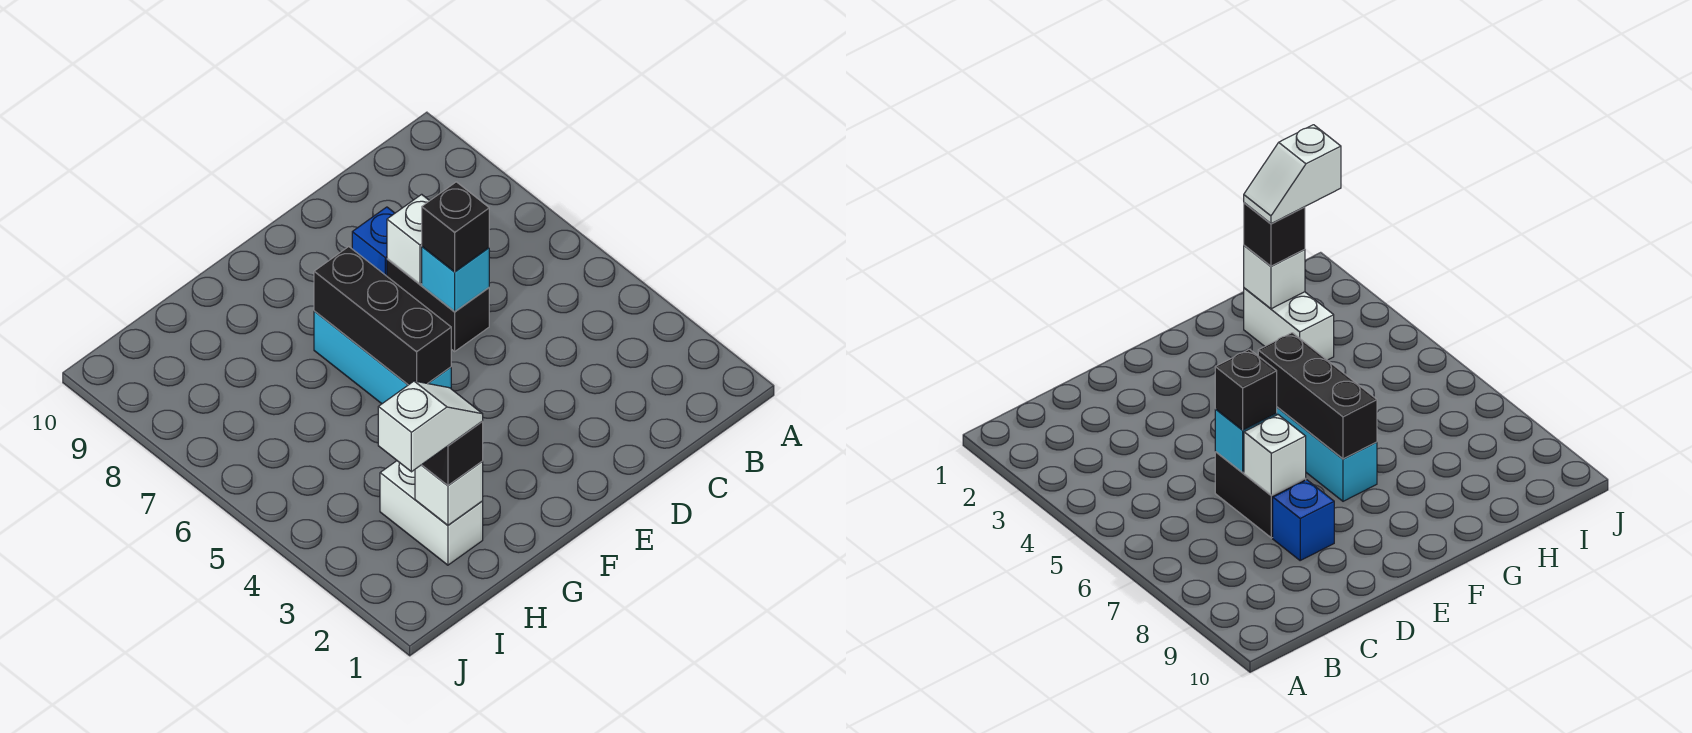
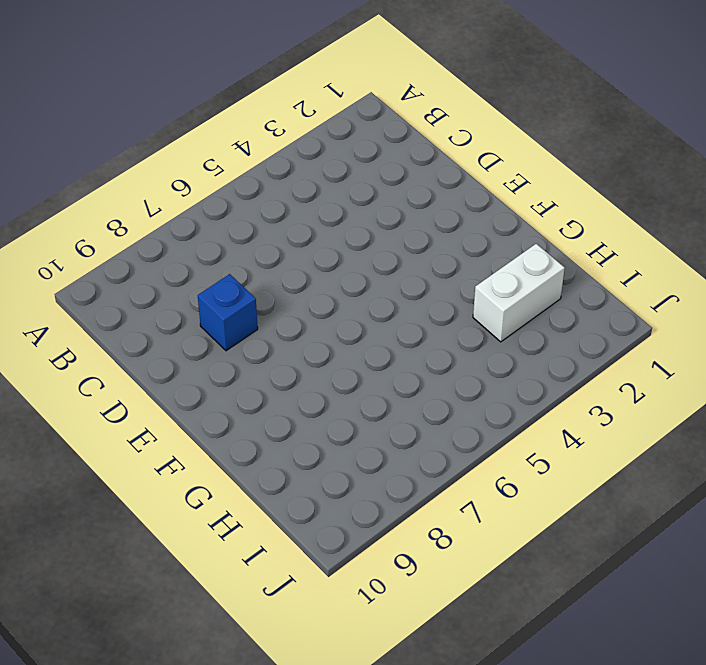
none -> black brick D6:D7 level 1
none -> cyan brick F5:F7 level 1

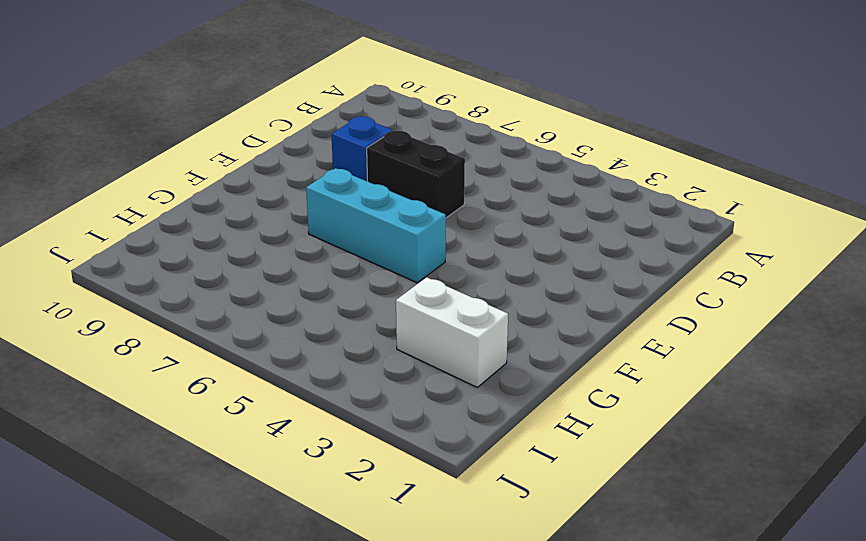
none -> cyan brick D6 level 2
none -> white brick D7 level 2

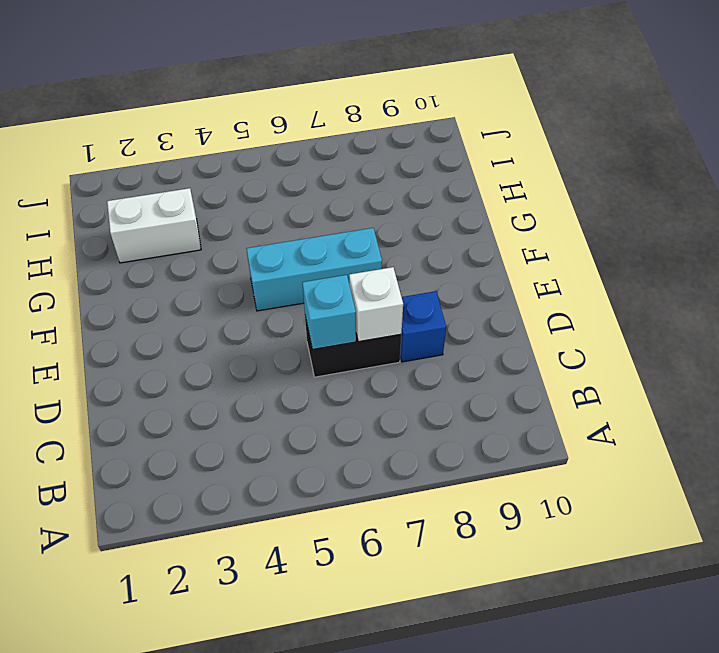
none -> black brick F5:F7 level 2
none -> white brick H2 level 2

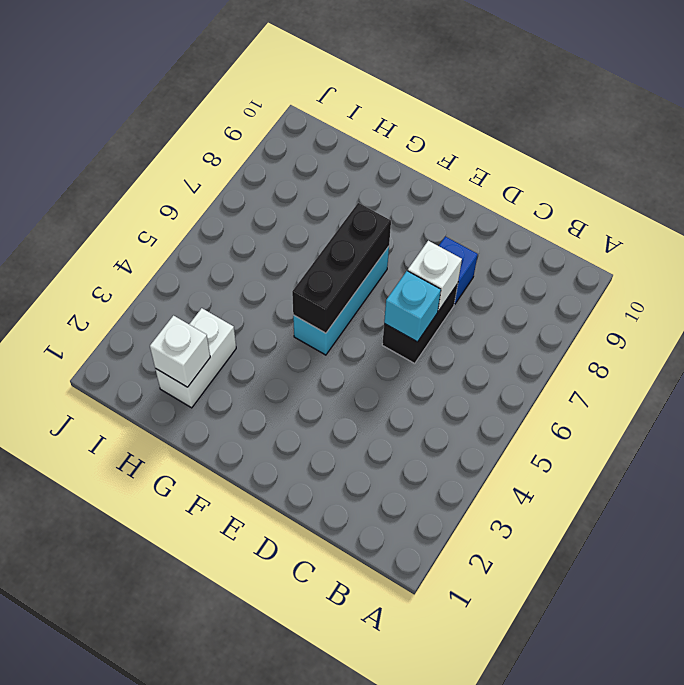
none -> black brick D6 level 3
none -> black brick H2 level 3

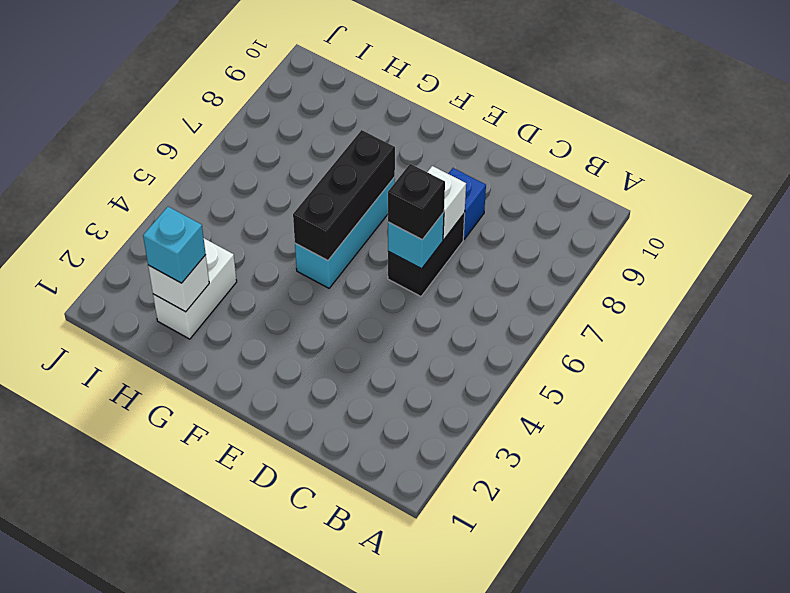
cyan brick H2 level 3 -> black brick H2 level 3
none -> white slope H2:I2 level 4 top I

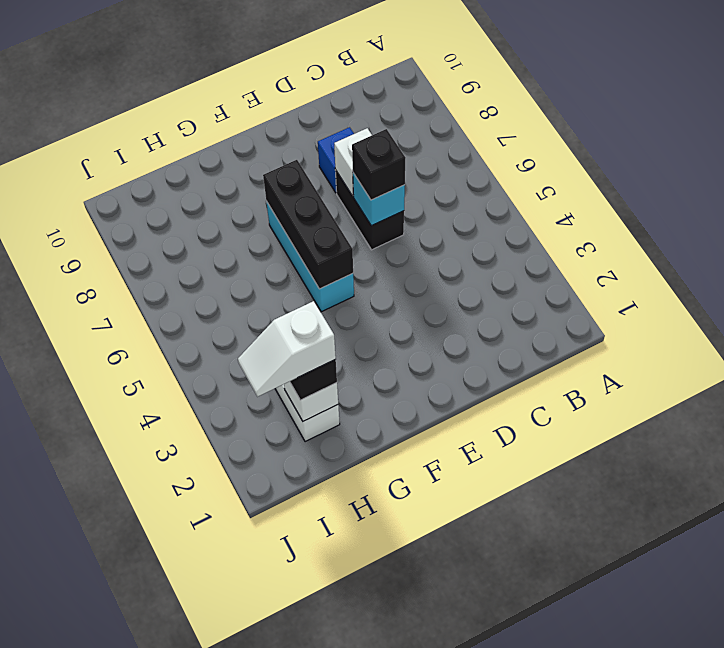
white slope H2:I2 level 4 top H -> white slope H2:I2 level 4 top I

